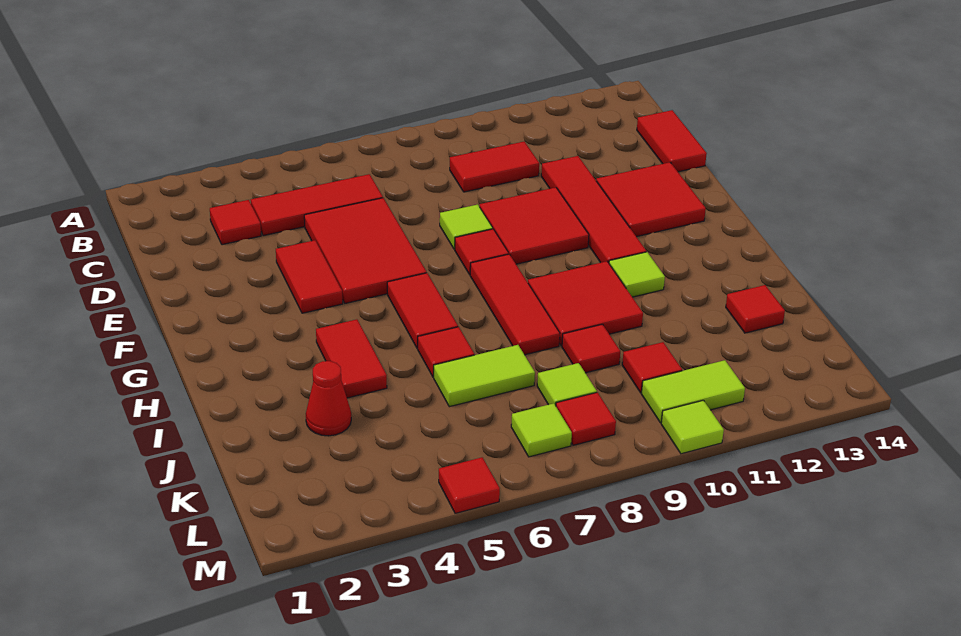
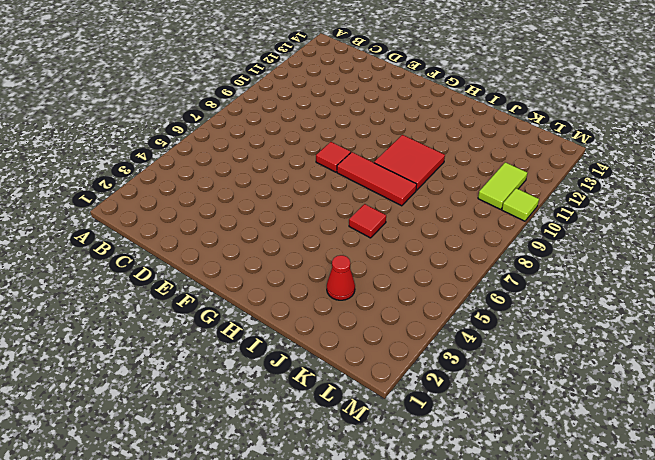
none -> red tile C3 level 1
none -> red tile C4:C6 level 1
none -> red tile C9:C10 level 1

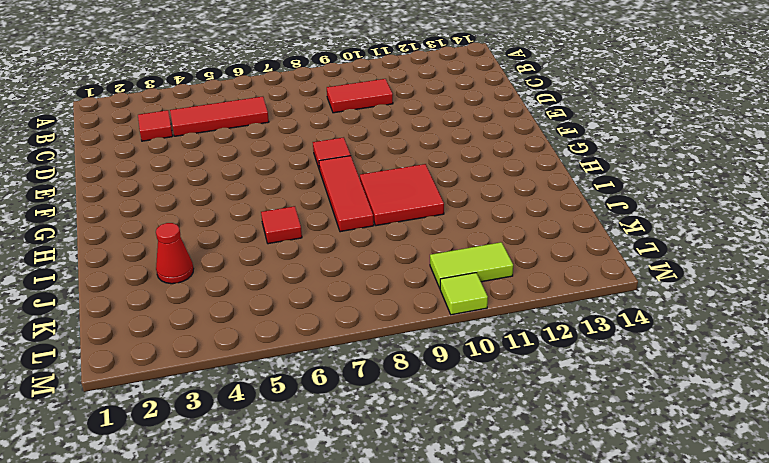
none -> red tile C14:D14 level 1
none -> red tile D5:F6 level 1
none -> red tile D11:G11 level 1

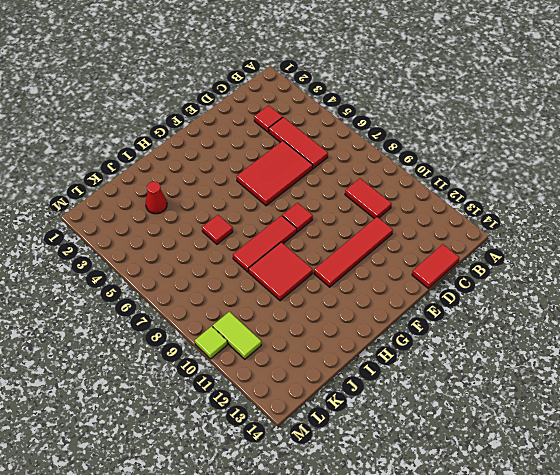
none -> red tile E4:F4 level 1
none -> lime tile E8 level 1
none -> red tile E9:F10 level 1

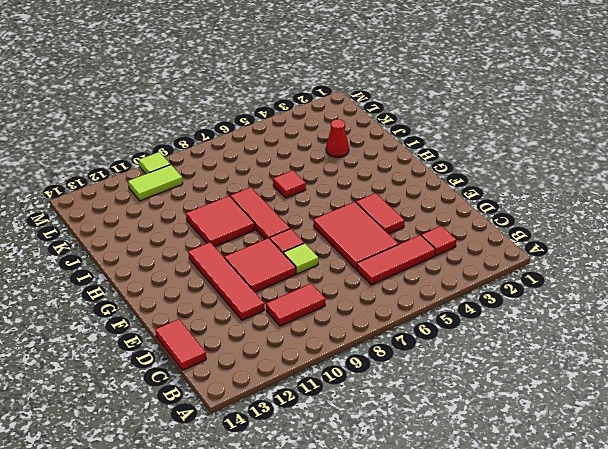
none -> red tile E12:F13 level 1
none -> red tile G6:H6 level 1
none -> red tile H4:I4 level 1

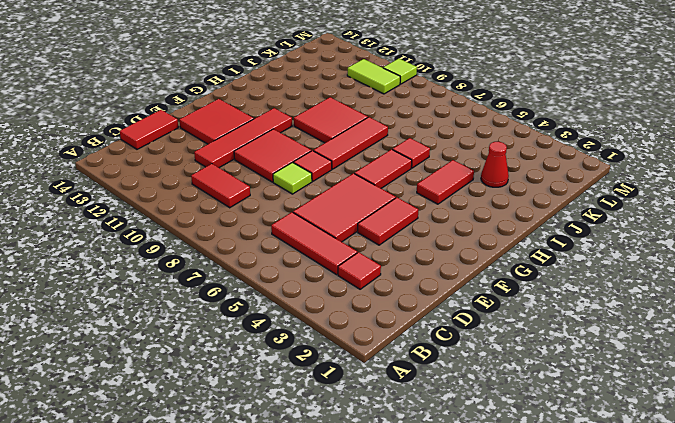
none -> lime tile H11 level 1
none -> lime tile J6:J7 level 1
none -> red tile J9 level 1

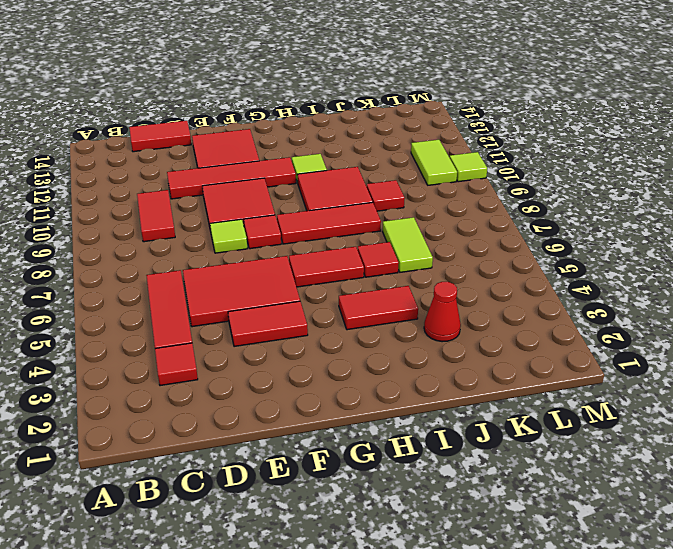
none -> red tile J13 level 1
none -> lime tile K8 level 1
none -> red tile K10 level 1

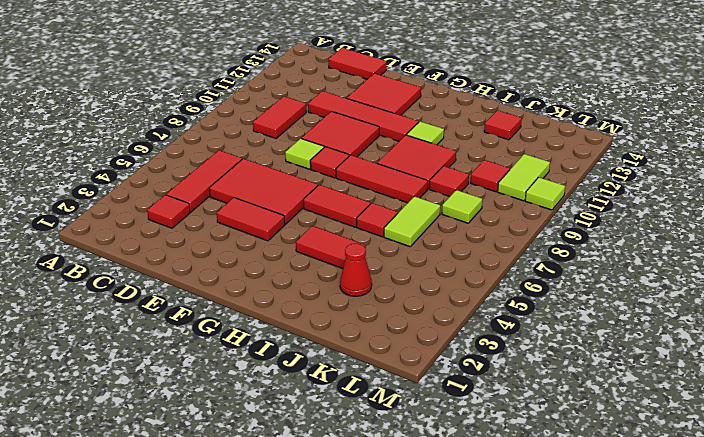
none -> lime tile L7 level 1
none -> red tile L8 level 1
none -> red tile M5 level 1

